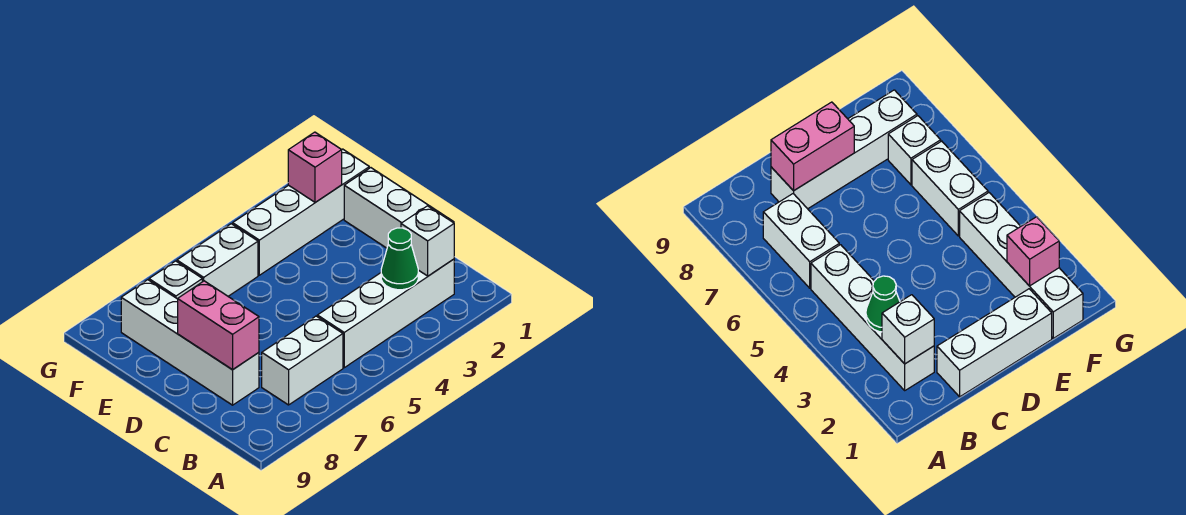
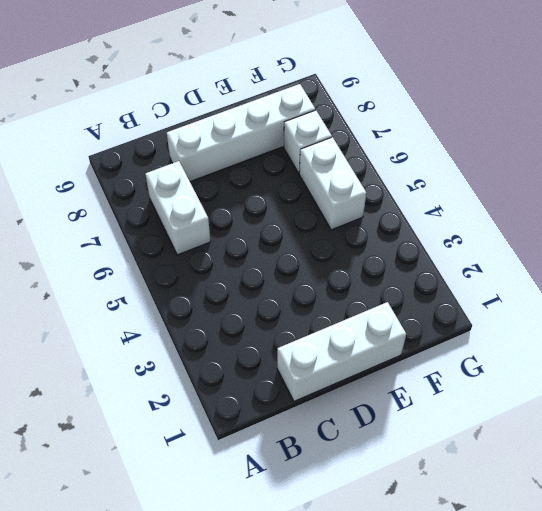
none -> white brick B2:B5 level 1
none -> white brick F1:F4 level 1

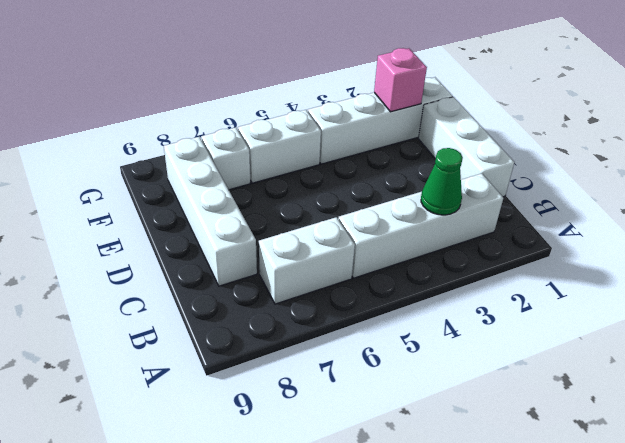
none -> white brick B2 level 2
none -> pink brick C8:D8 level 2

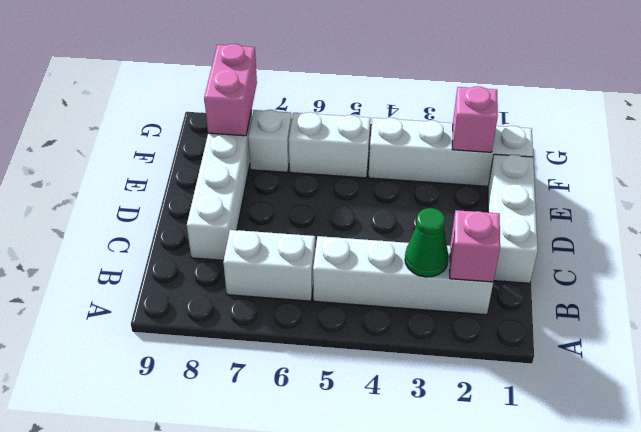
pink brick B2 level 2 -> white brick B2 level 2
pink brick F8:G8 level 2 -> pink brick C8:D8 level 2

